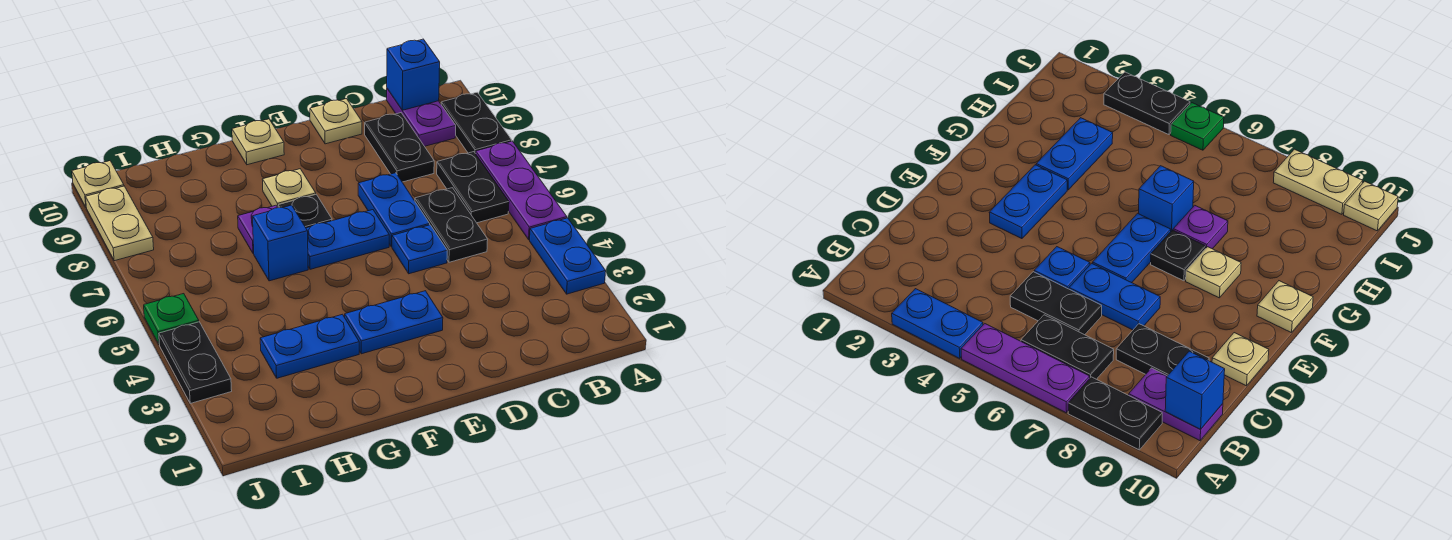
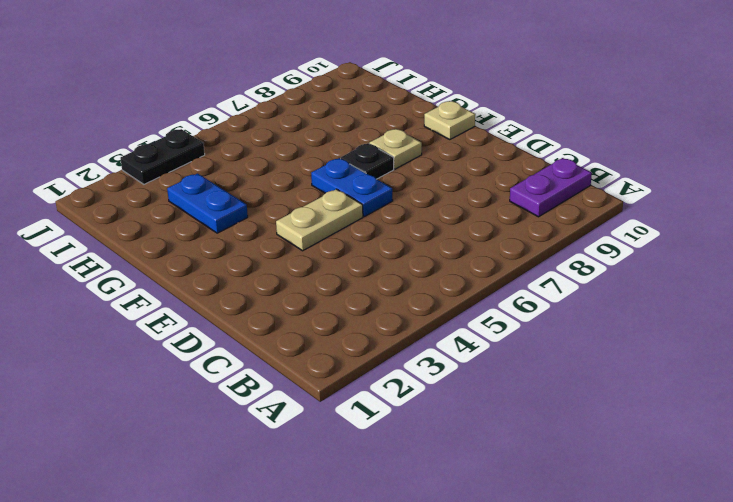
tan plate E4:E5 level 1 -> tan plate J8:J9 level 1
none -> blue plate A3:A4 level 1
none -> purple plate A5:A7 level 1
none -> black plate A8:A9 level 1

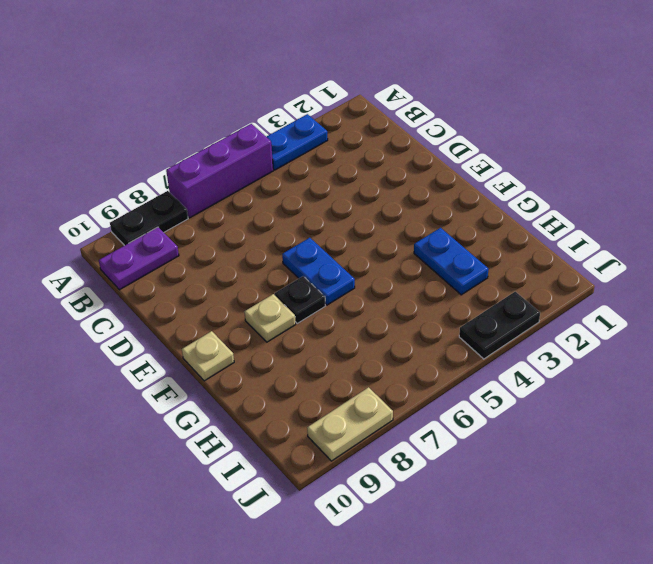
purple brick A5:A7 level 1 -> purple plate A5:A7 level 1
none -> black plate B6:B7 level 1
none -> black plate C5:C6 level 1
none -> black plate C8:C9 level 1

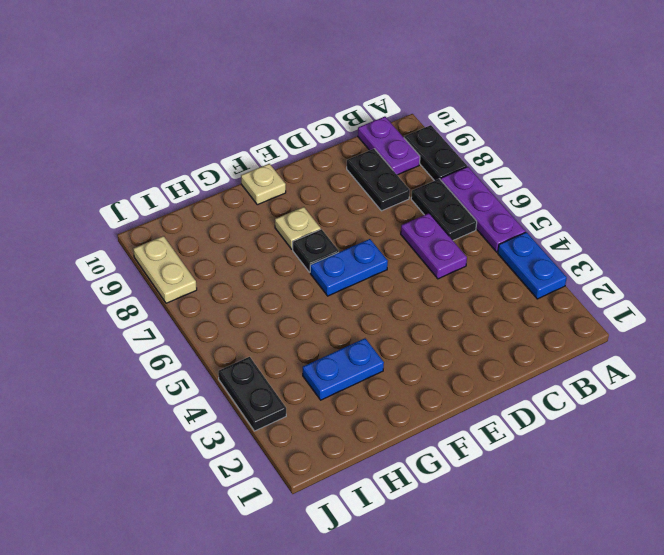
purple plate C5:C6 level 1 -> black plate C5:C6 level 1
none -> blue plate D5 level 1
none -> blue plate D6:D7 level 1
none -> tan plate D10 level 1

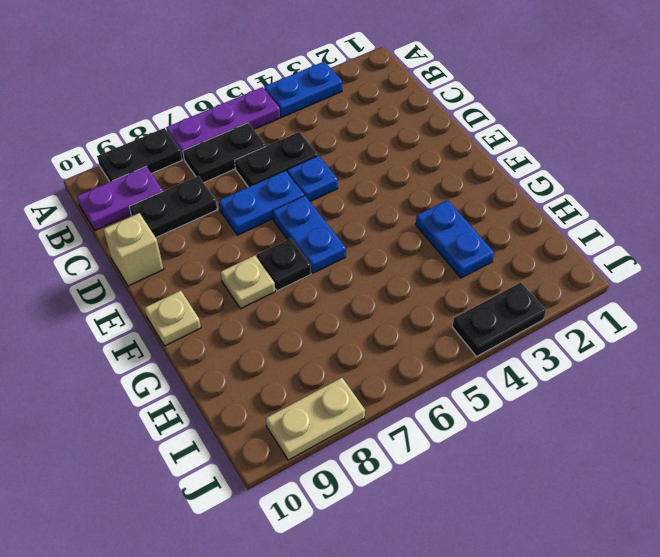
tan brick D10 level 1 -> tan plate D10 level 1
none -> blue plate E3:F3 level 1
none -> blue brick G6 level 1
none -> purple plate G7 level 1

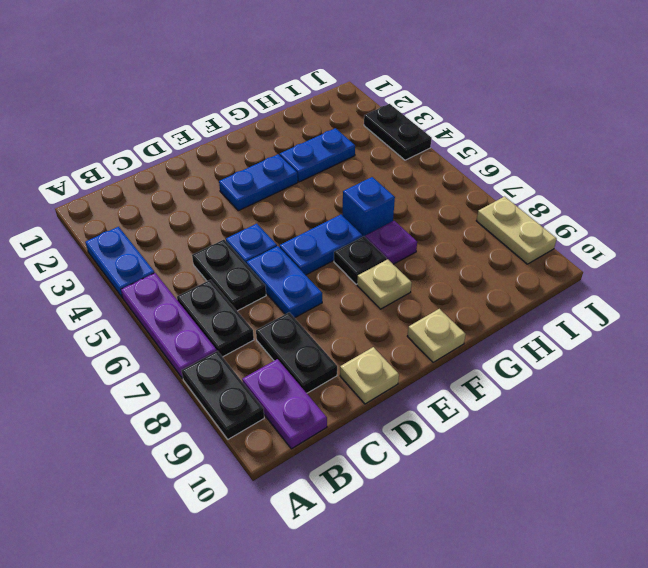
none -> green plate J5 level 1
none -> tan plate J10 level 1
none -> blue brick B10 level 2

